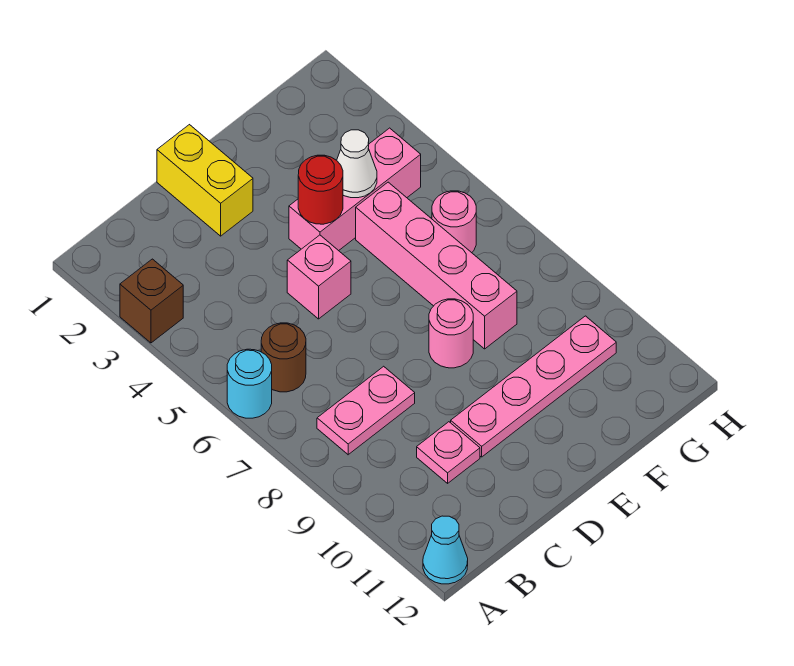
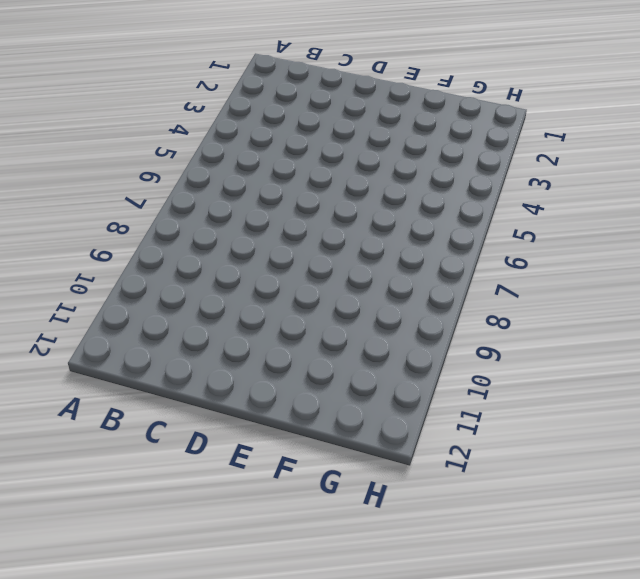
none -> brown brick A3 level 1
none -> cyan round brick A6 level 1
none -> cyan cone A12 level 1

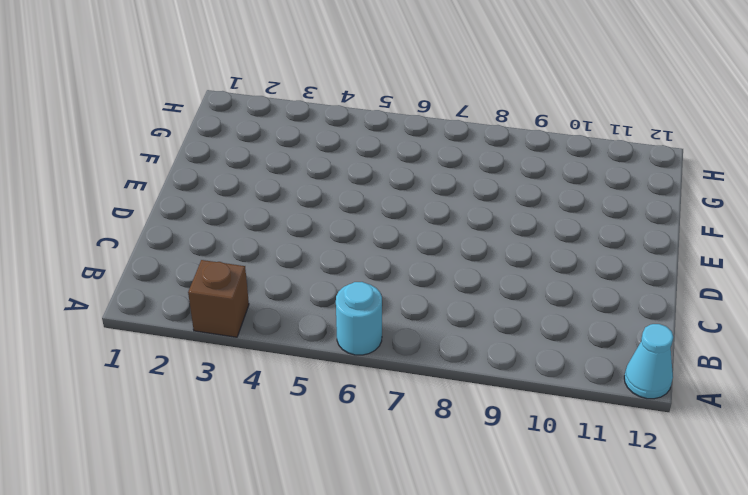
none -> brown round brick B6 level 1
none -> pink plate B8:C8 level 1
none -> pink plate C10 level 1

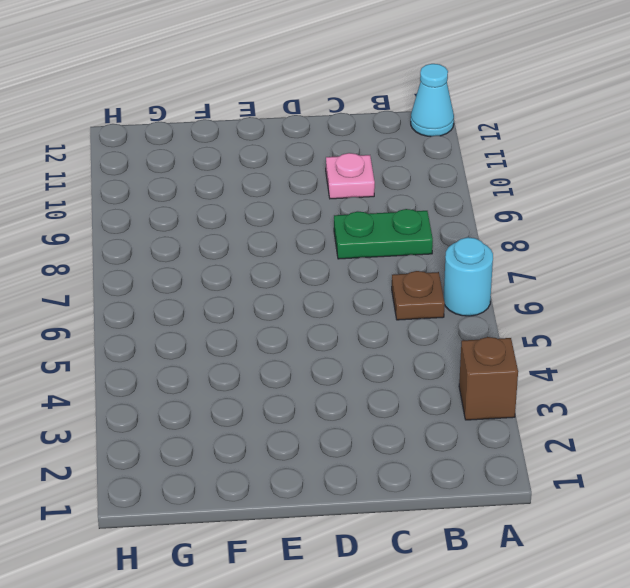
brown plate B6 level 1 -> brown round brick B6 level 1
green plate B8:C8 level 1 -> pink plate B8:C8 level 1
none -> yellow brick D1:D2 level 1
none -> pink brick D5 level 1
none -> pink plate D10:G10 level 1

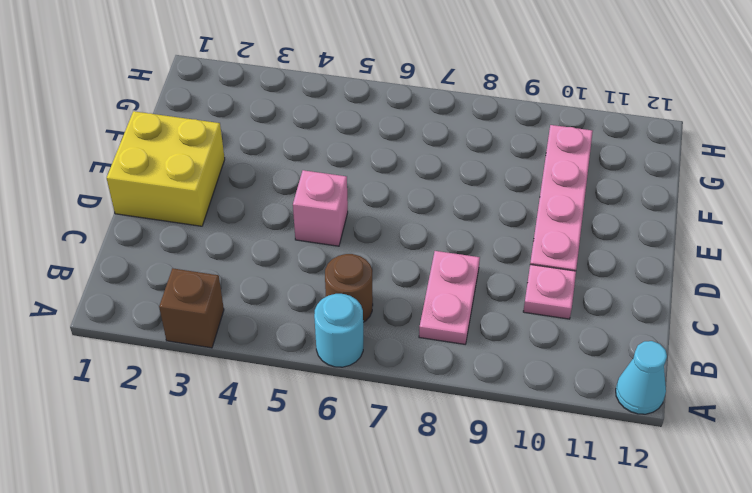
yellow brick D1:E2 level 1 -> yellow brick D1:D2 level 1
none -> pink brick E4:G4 level 1
none -> pink round brick E8 level 1
none -> pink brick F5:F8 level 1

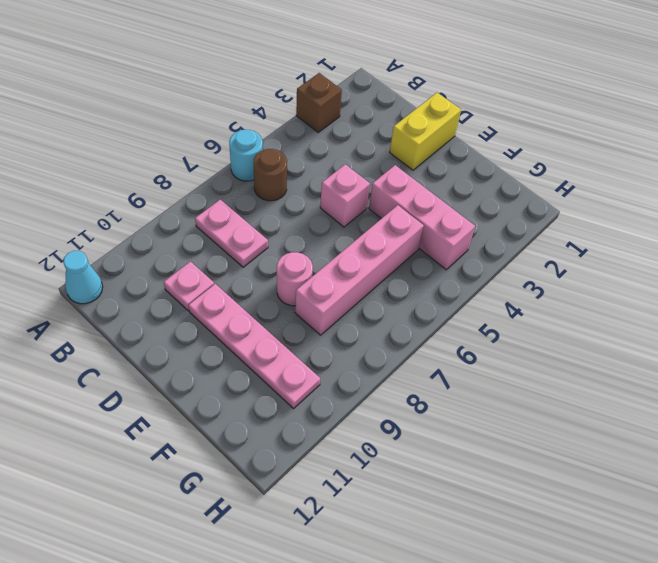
none -> pink round brick G6 level 1
none -> red round brick E4 level 2
none -> white cone F4 level 2

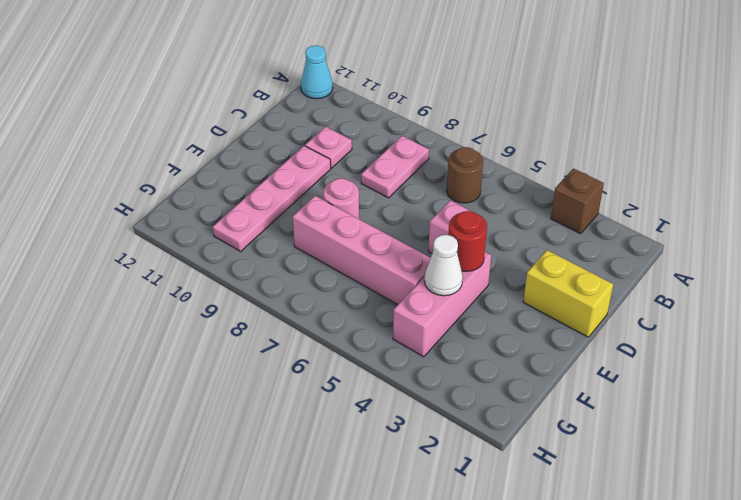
none -> cyan round brick A6 level 1
none -> pink round brick G6 level 1

